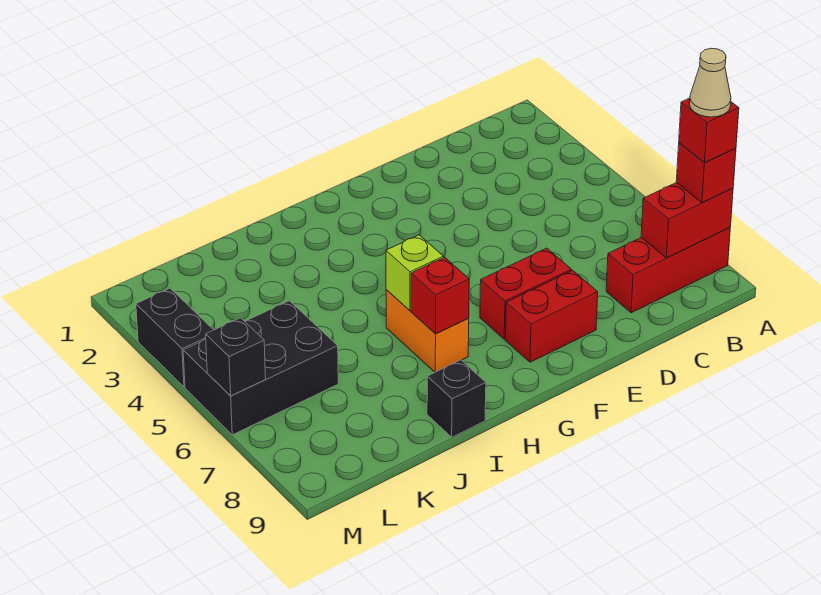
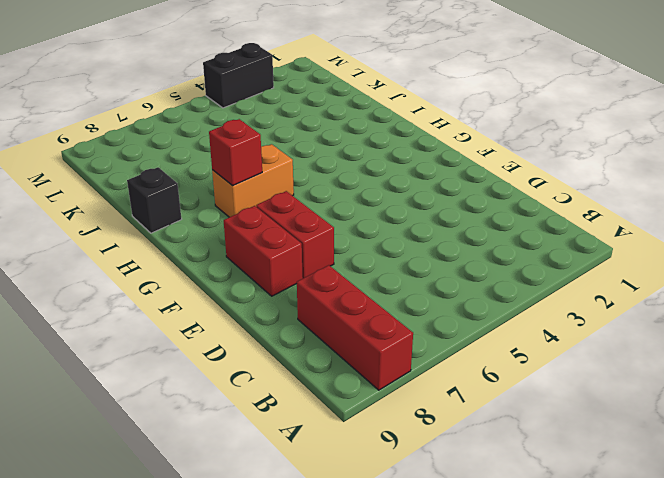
none -> black brick K5:M6 level 1
none -> red brick A8:B8 level 2
none -> lime brick H6 level 2

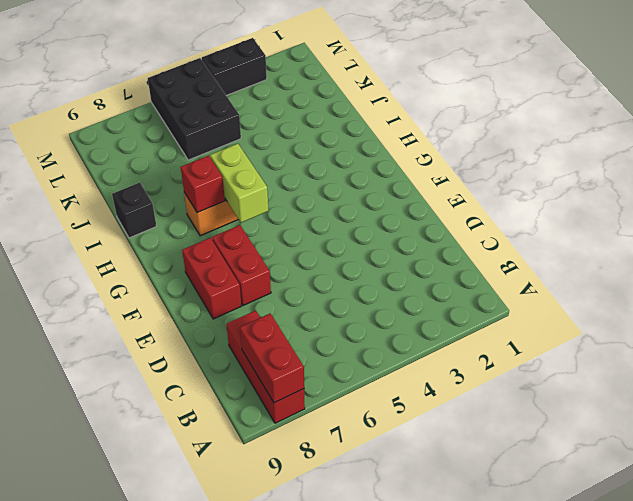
lime brick G6:H6 level 2 -> lime brick H6 level 2
none -> black brick M6 level 2
none -> red brick A8 level 3
none -> red brick A8 level 4

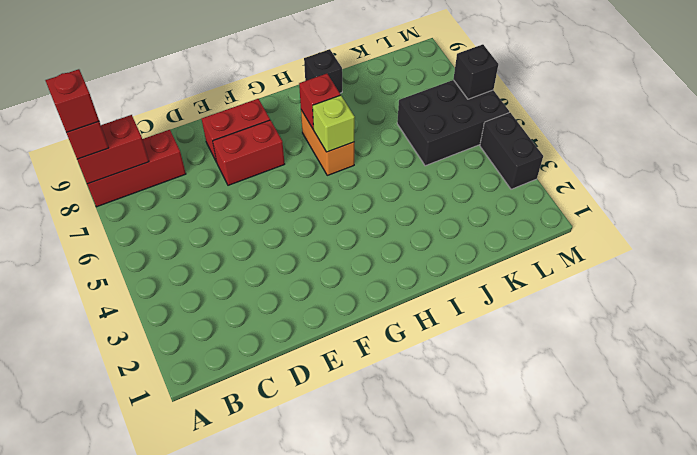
none -> tan cone A8 level 5

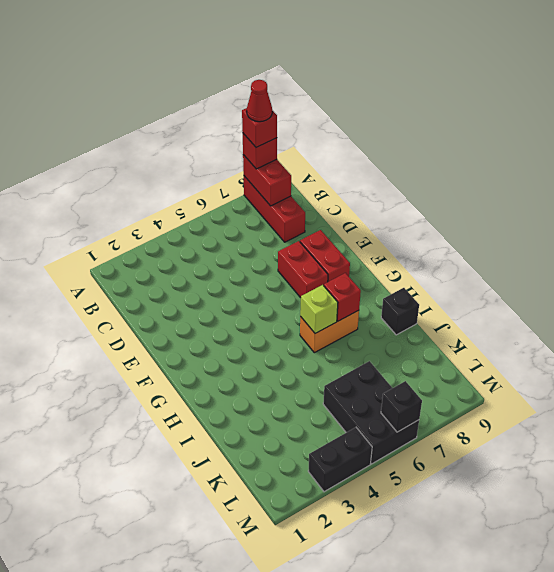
red cone A8 level 5 -> tan cone A8 level 5

